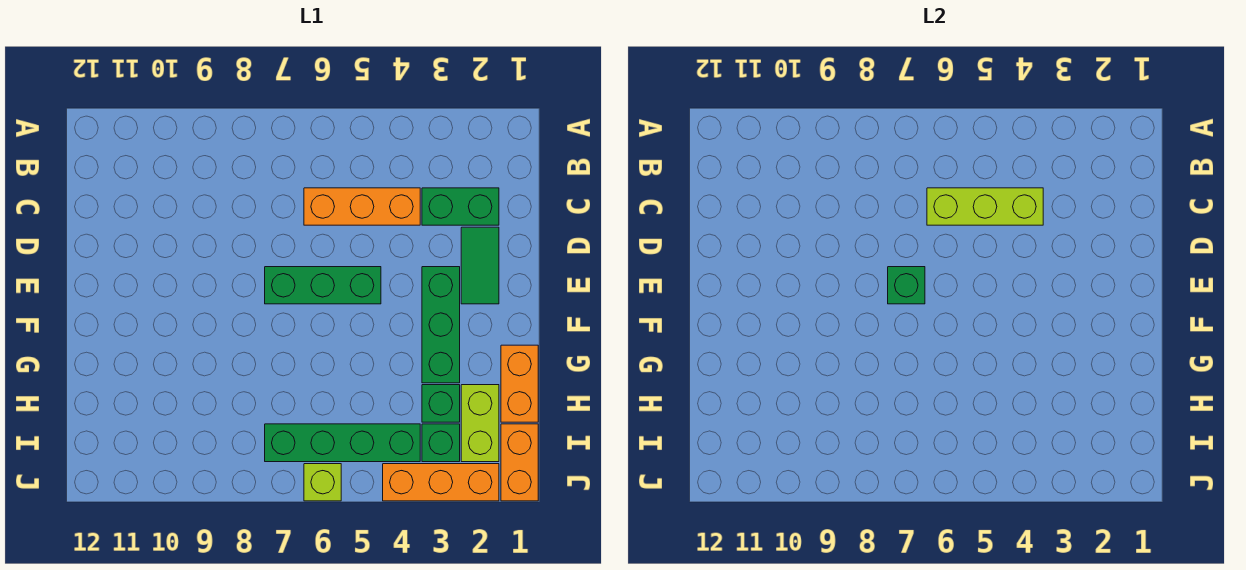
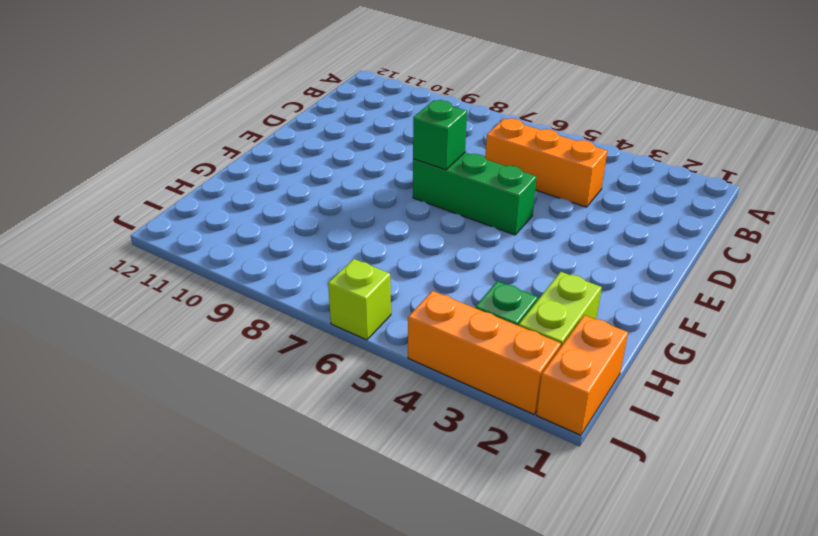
none -> green brick C2:C3 level 1
none -> green tile D2:E2 level 1
none -> green brick E3:G3 level 1

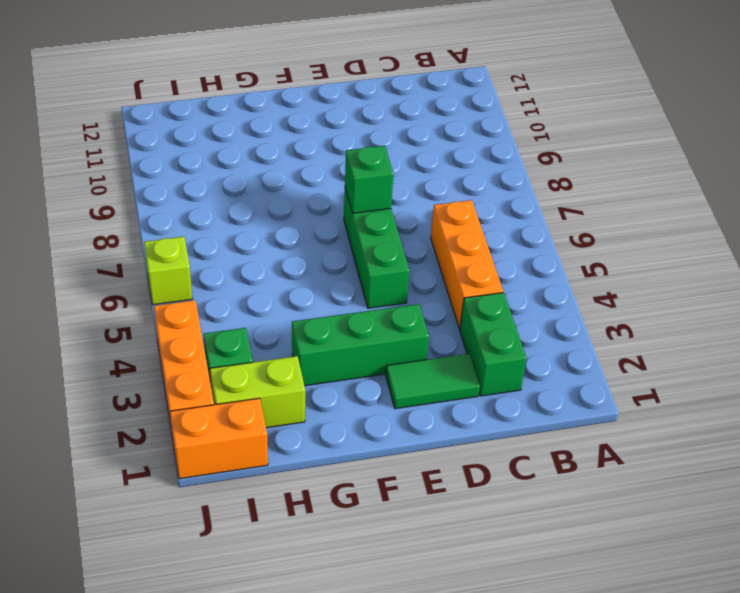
none -> orange brick G1:H1 level 1
none -> green brick H3 level 1
none -> green brick I4:I7 level 1

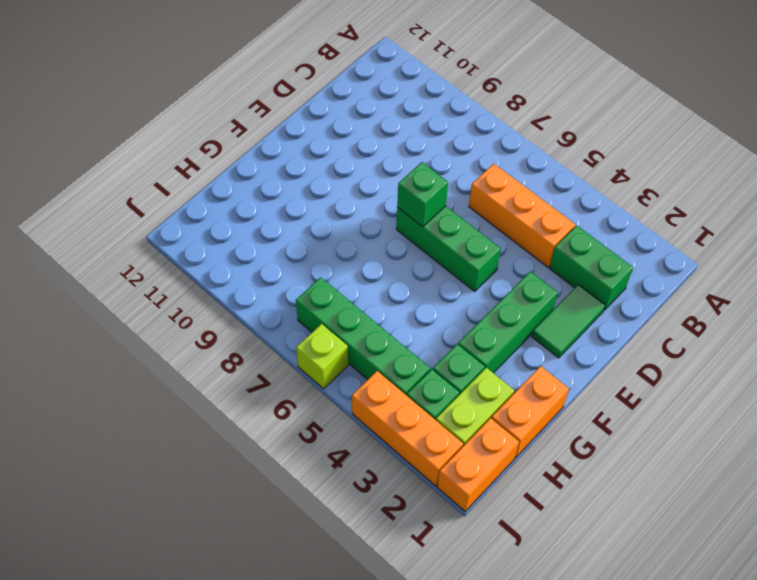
none -> lime brick C4:C6 level 2

